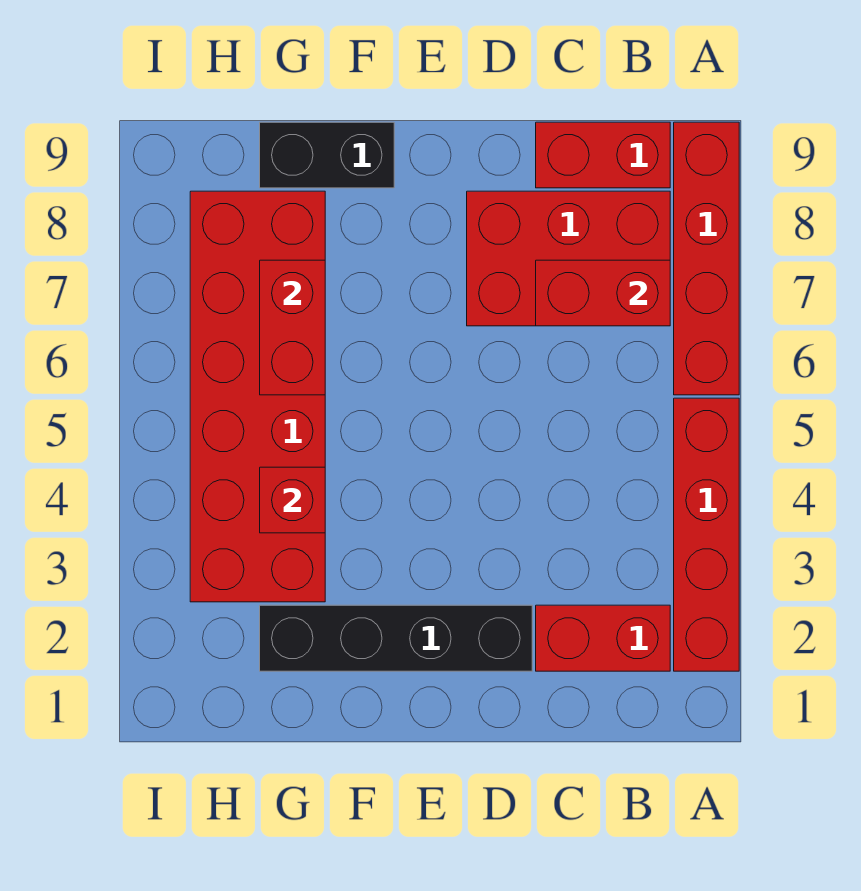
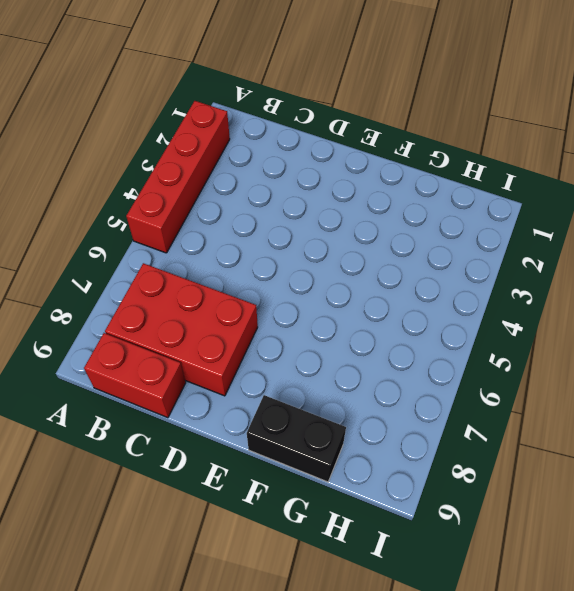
none -> red brick A6:A9 level 1
none -> red brick B2:C2 level 1

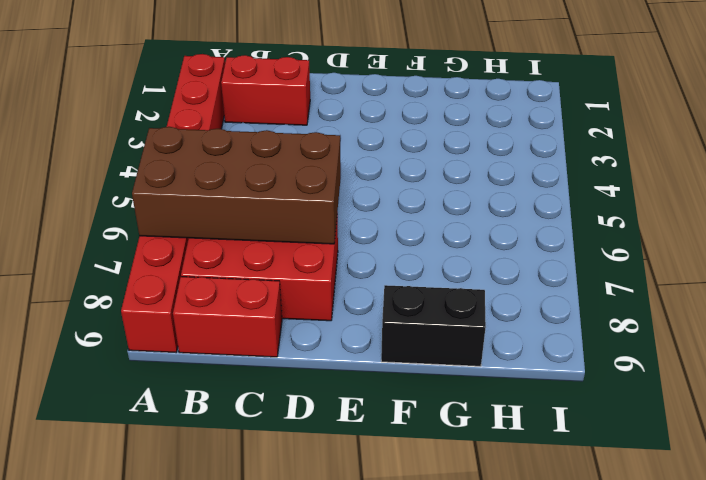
brown brick A6:D7 level 2 -> red brick B7:C7 level 2
none -> black brick D2:G2 level 1
none -> red brick G3:H8 level 1

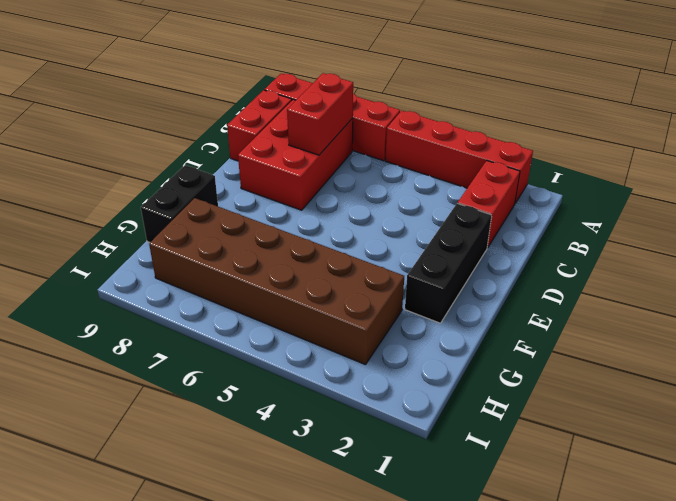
black brick D2:F2 level 1 -> black brick D2:G2 level 1
brown brick G3:H8 level 1 -> red brick G3:H8 level 1
none -> red brick G4 level 2
none -> red brick G6:G7 level 2

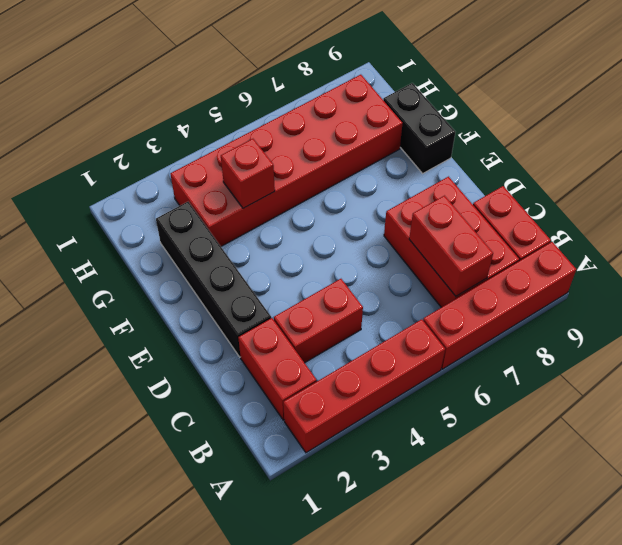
red brick C3:C4 level 1 -> red brick G6:G7 level 2

